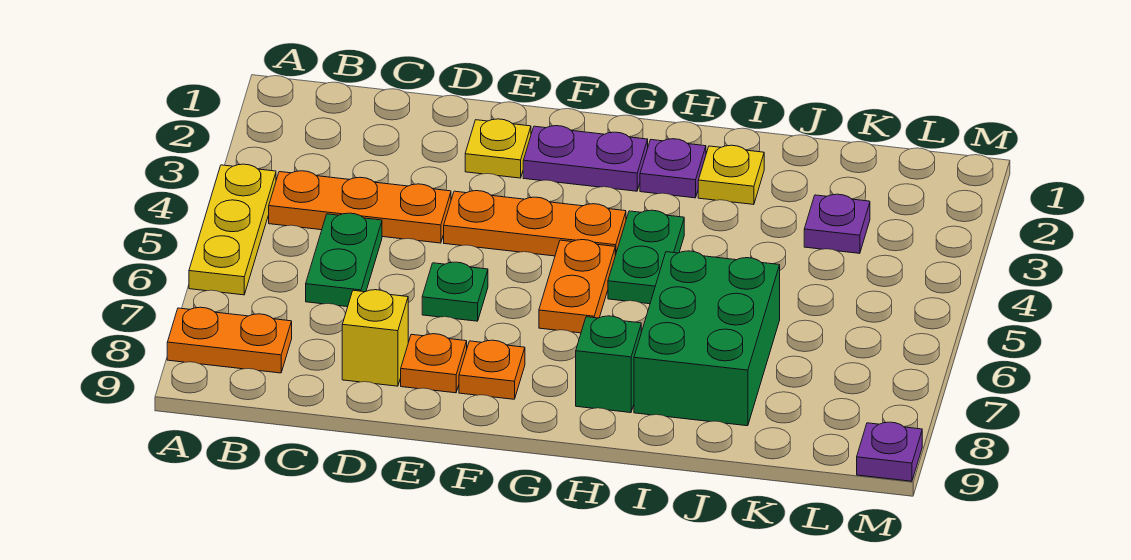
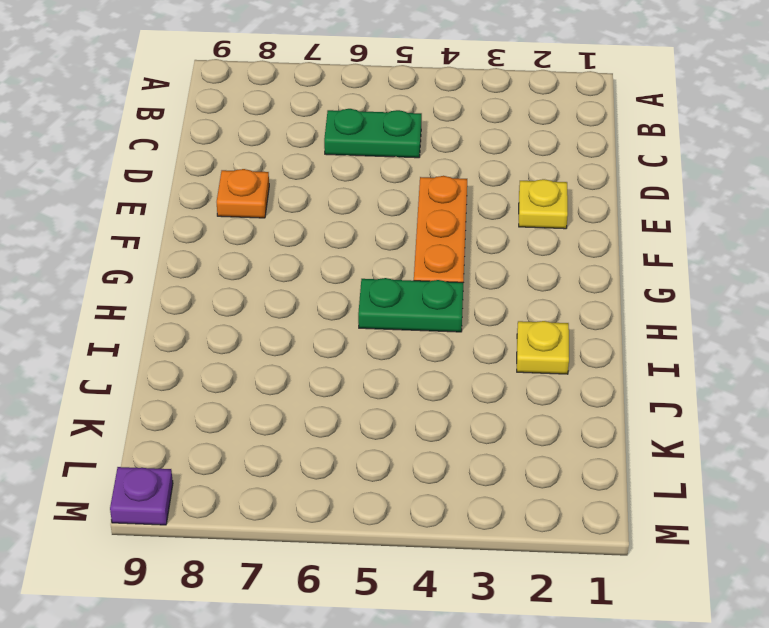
none -> yellow plate A4:A6 level 1
none -> orange plate A8:B8 level 1
none -> orange plate B4:D4 level 1

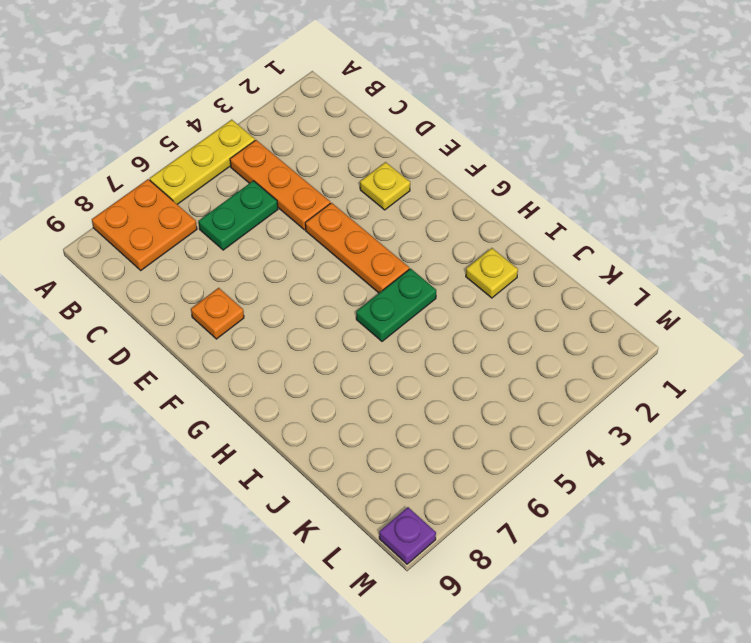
orange plate A7:B8 level 1 -> orange plate A8:B8 level 1
none -> yellow brick D8 level 1
none -> green plate E6 level 1
none -> purple plate F2:G2 level 1

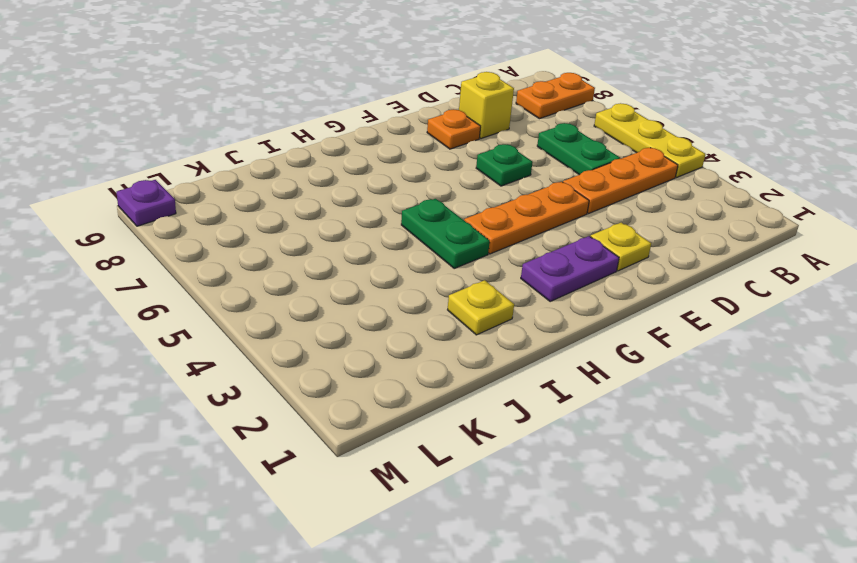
none -> orange plate F8 level 1
none -> orange plate G5:G6 level 1
none -> purple plate H2 level 1

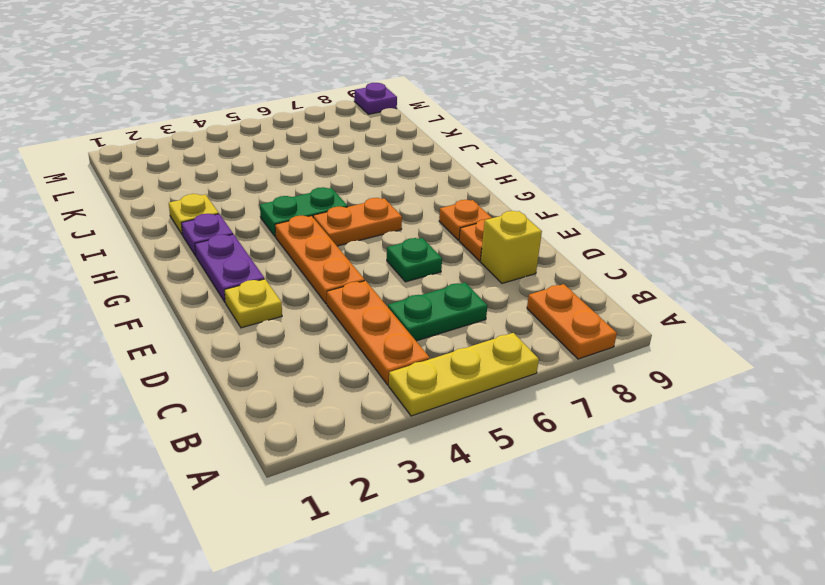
none -> green brick H8 level 1
none -> green brick I6:J8 level 1
none -> purple plate K3 level 1

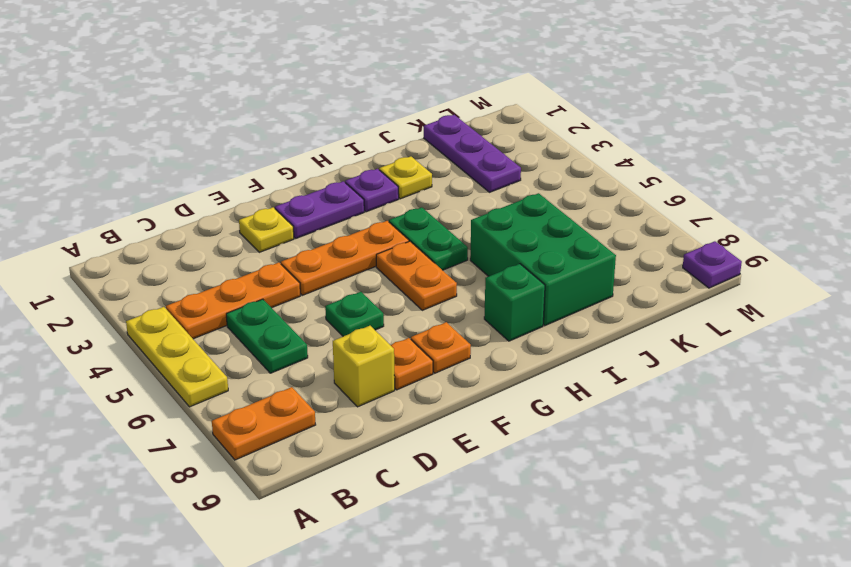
purple plate K1:K3 level 1 -> purple plate K3 level 1

